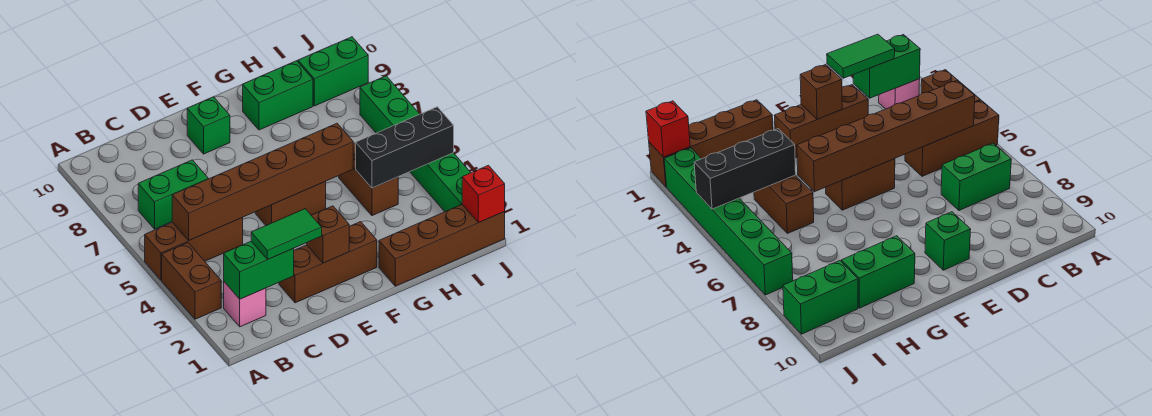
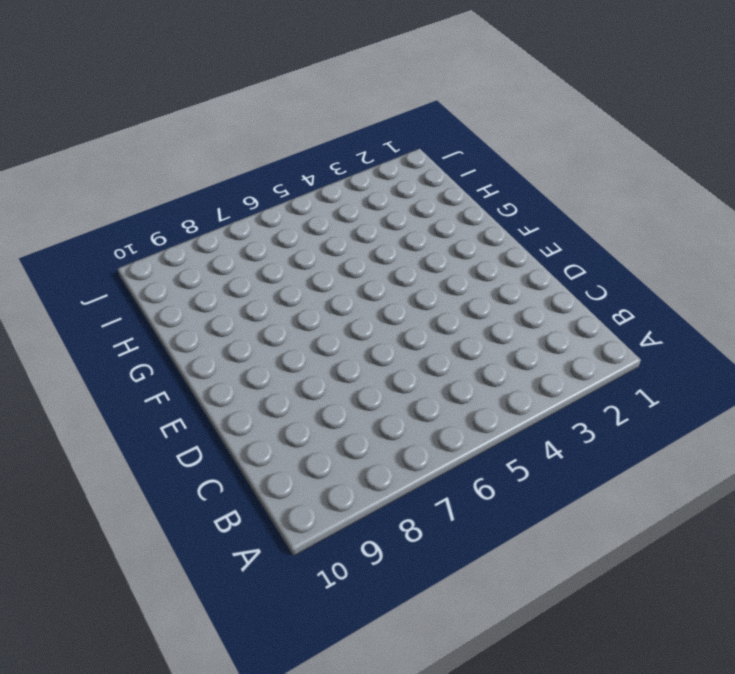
none -> brown brick A3:A4 level 1
none -> brown brick A5:C5 level 1
none -> pink brick B2 level 1

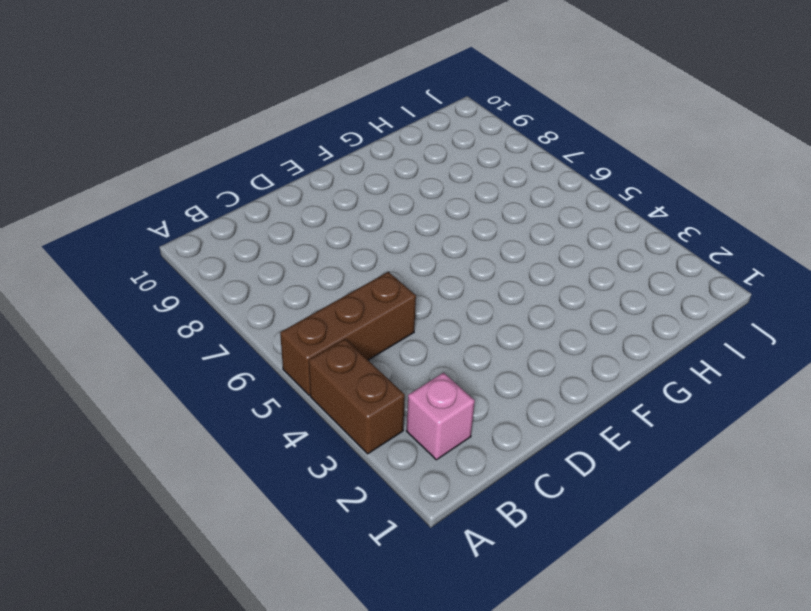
none -> green brick B7:C7 level 1
none -> brown brick D2:F2 level 1
none -> brown brick E5:F5 level 1

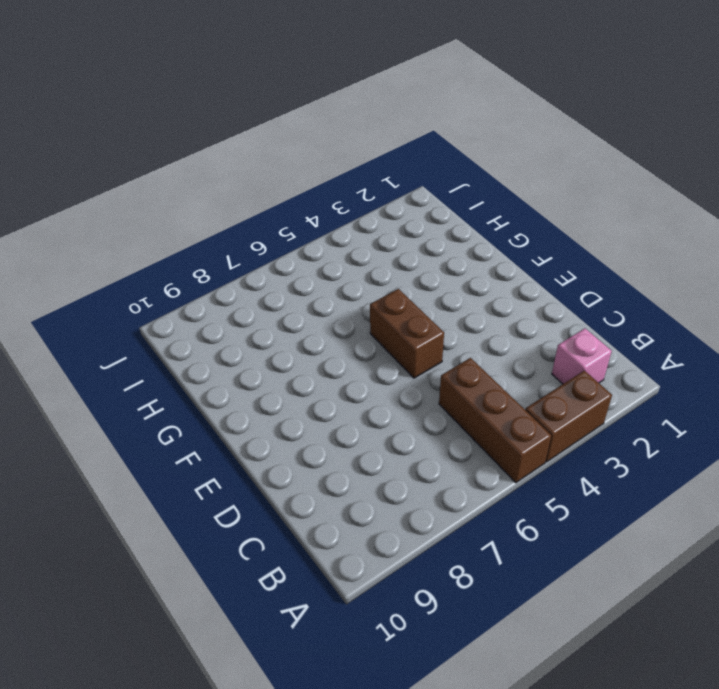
none -> green brick B7:C7 level 1
none -> brown brick D2:F2 level 1
none -> green brick E9 level 1

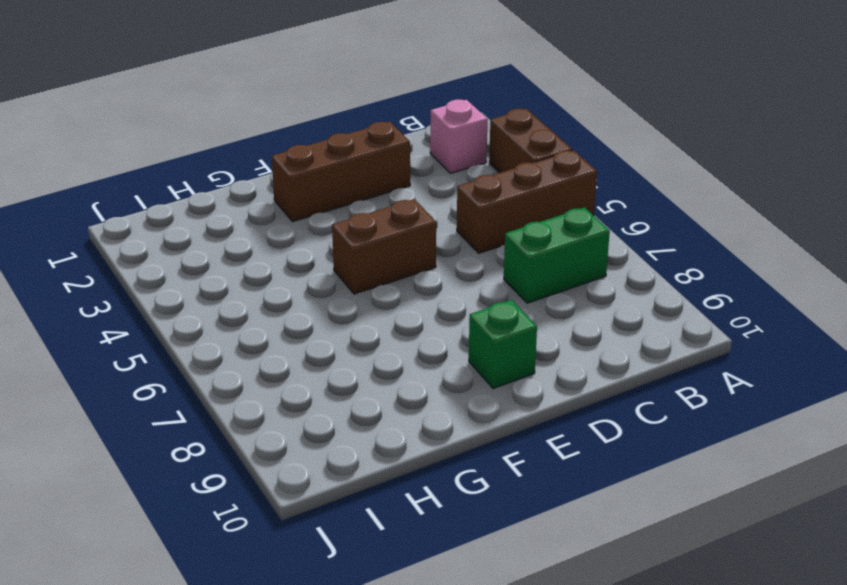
none -> brown brick G1:J1 level 1
none -> green brick G9:H9 level 1
none -> brown brick H4:H5 level 1

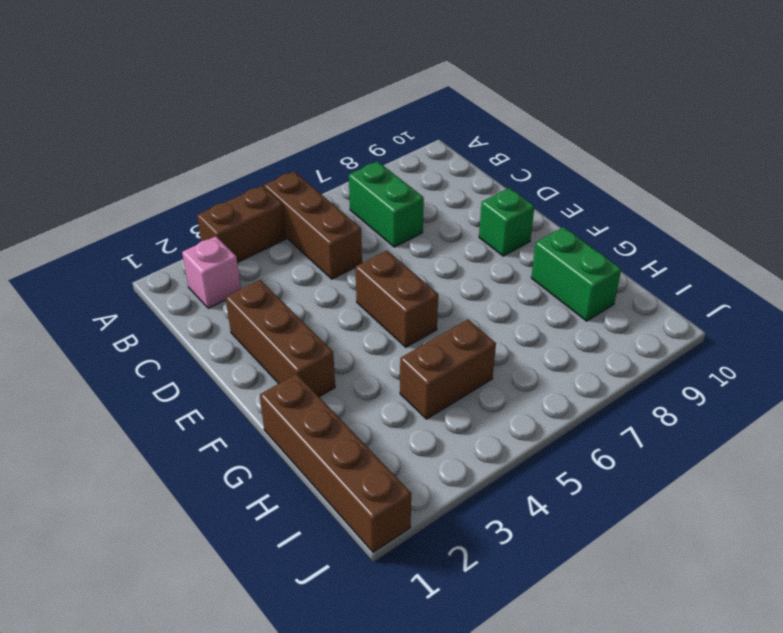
none -> green brick I9:J9 level 1
none -> green brick J2:J7 level 1
none -> green brick B2:C2 level 2

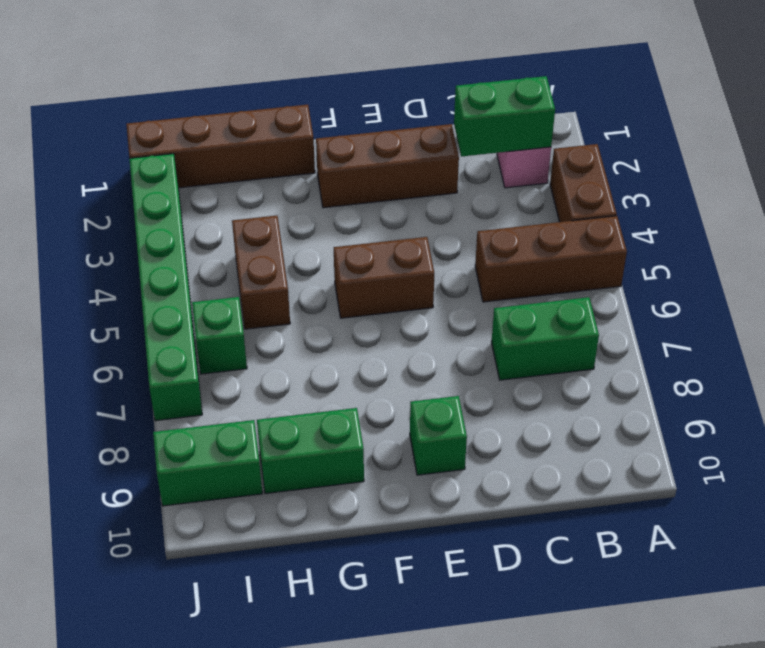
green brick I6 level 1 -> none
none -> brown brick B5:G5 level 2
none -> brown brick E2 level 2
none -> black brick H4:J4 level 2

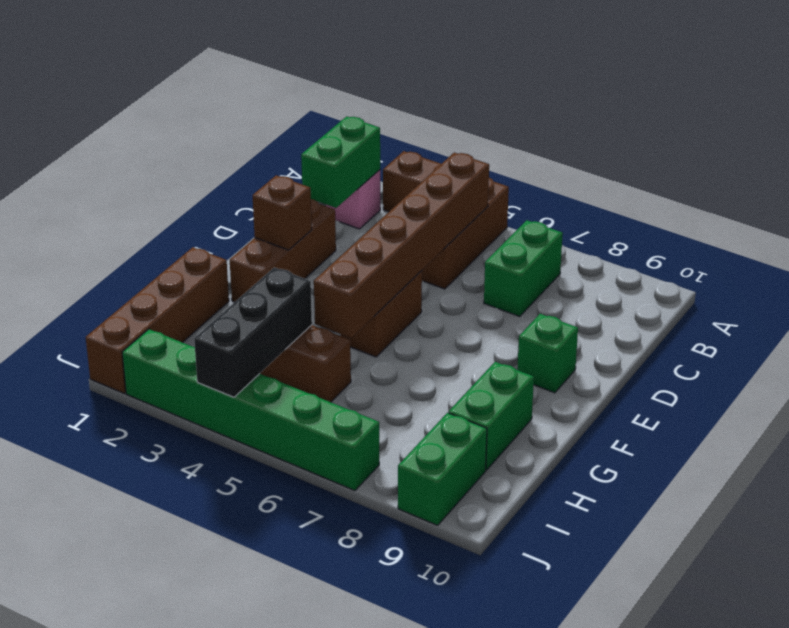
none -> red brick J1 level 2
none -> green tile C2:D2 level 3

